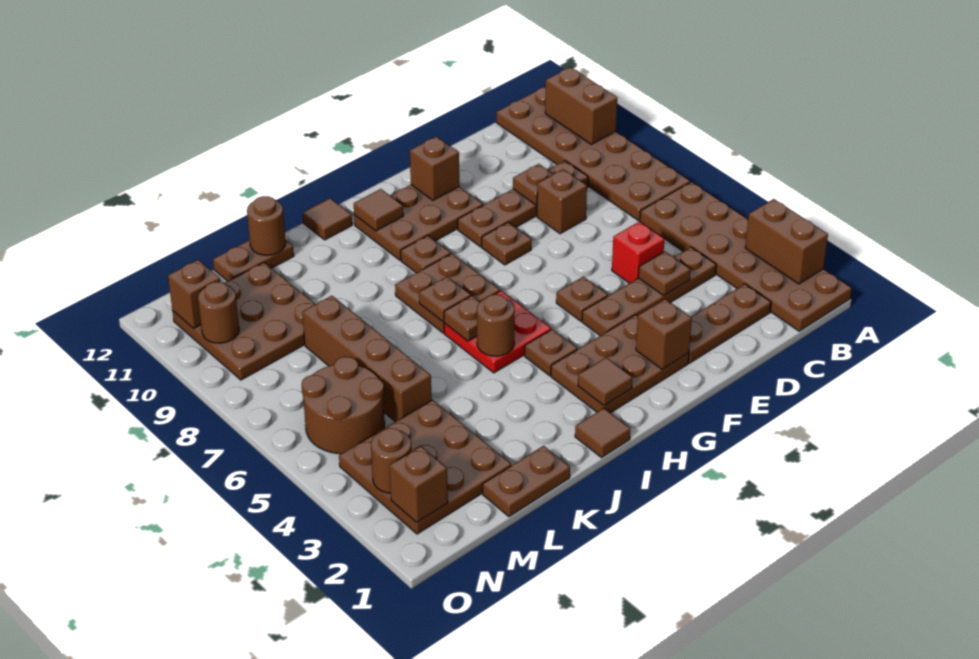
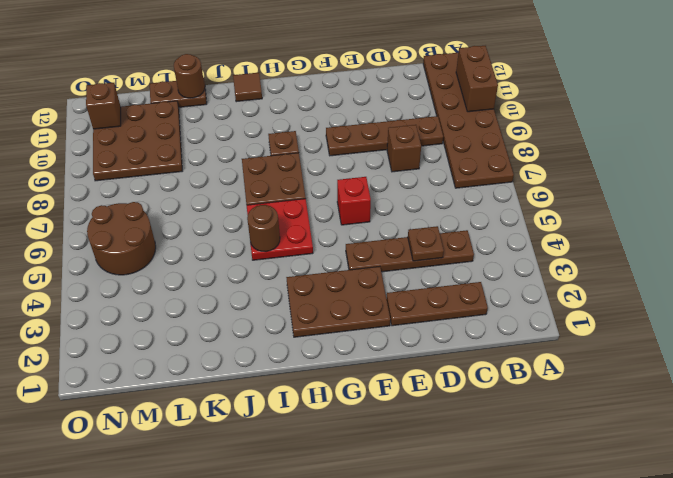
red brick F6 level 1 -> red brick D5 level 1
none -> brown plate A1:B6 level 1
none -> brown plate F5 level 1
none -> brown plate F8 level 1
none -> brown plate F10:H11 level 1

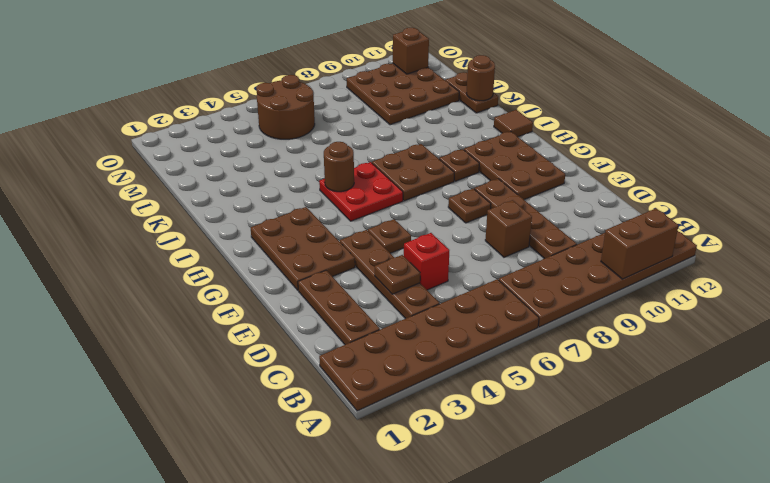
none -> brown plate H4 level 1
none -> brown tile I1 level 1
none -> brown plate K1:L1 level 1
none -> brown plate L2:N4 level 1

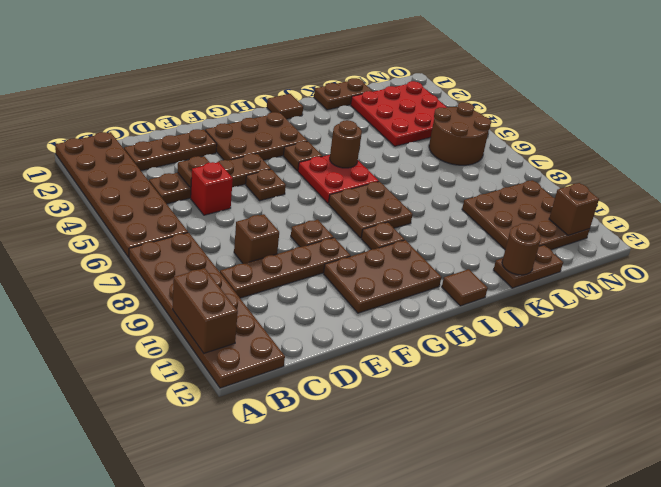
red plate L2:N4 level 1 -> brown plate L2:N4 level 1
none -> brown brick L5:L8 level 1
none -> brown brick A2:A3 level 2
none -> brown plate D9 level 2
none -> brown brick F2 level 2

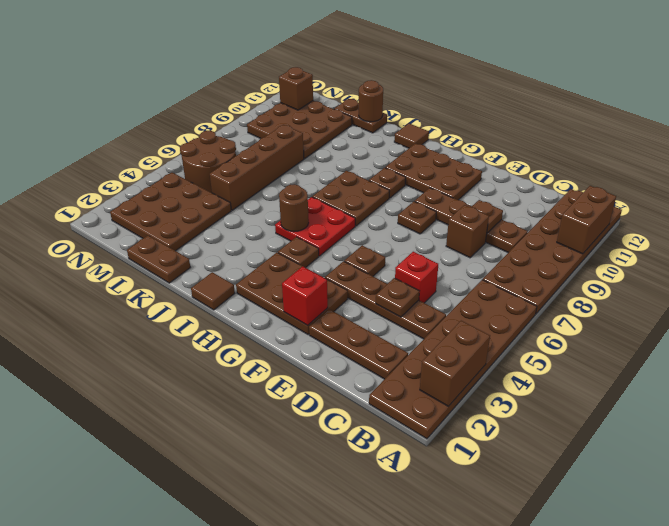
red brick F2 level 2 -> brown brick F2 level 2
none -> brown brick F11 level 2
none -> brown tile H2 level 2
none -> brown tile H11 level 2
none -> brown plate I6 level 2

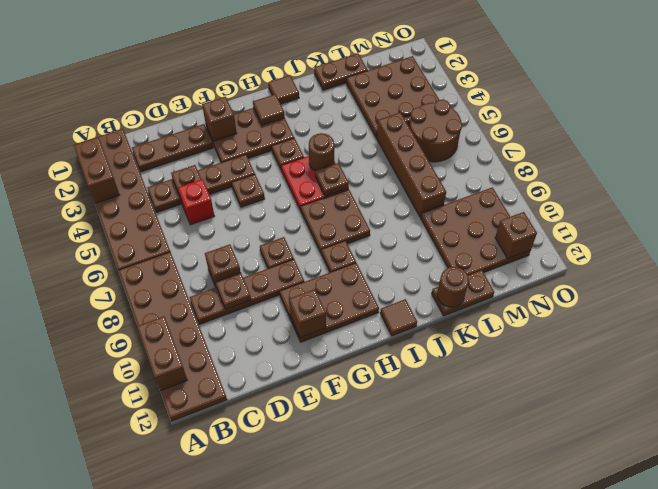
none -> brown tile H11 level 2
none -> brown plate I7 level 2
none -> brown brick N2 level 2
none -> brown round brick N3 level 2

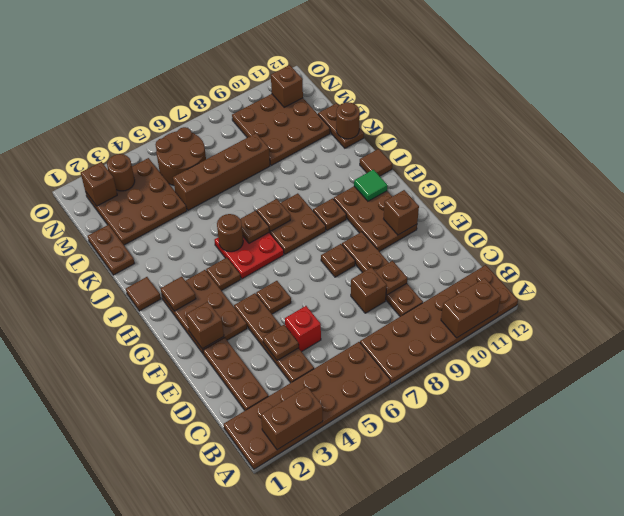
green tile H11 level 2 -> brown tile H11 level 2
none -> brown round brick N10 level 2

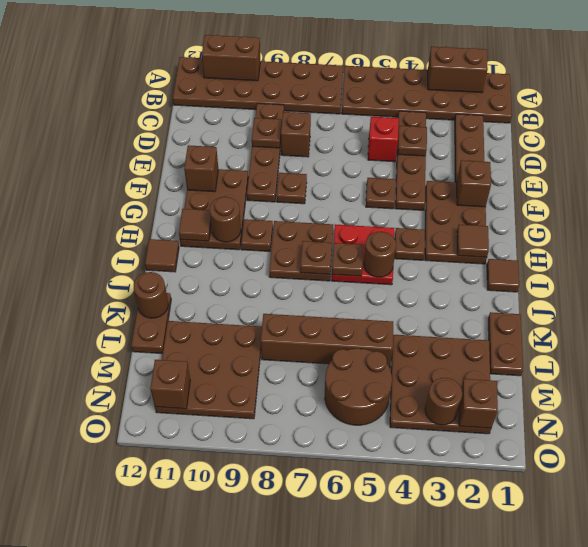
brown round brick H10 level 2 -> brown round brick N10 level 2

